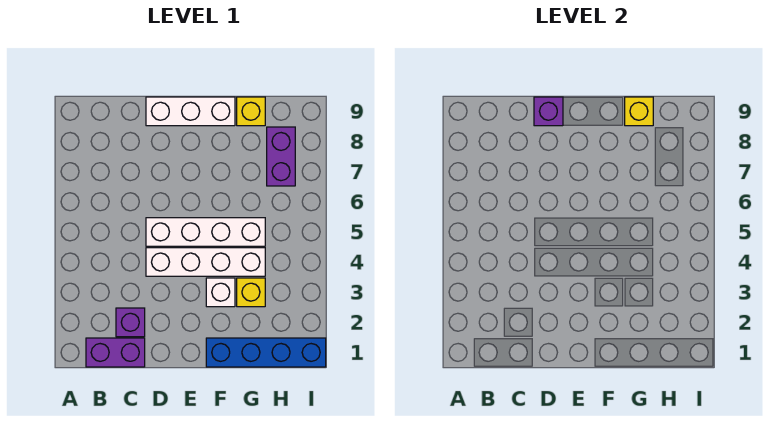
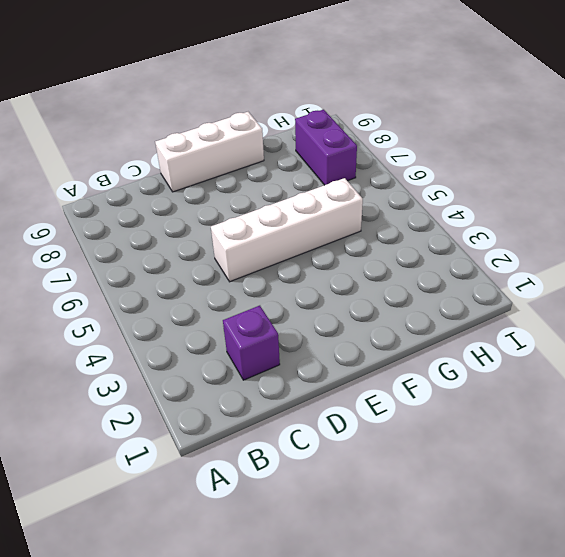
none -> purple brick B1:C1 level 1
none -> white brick D4:G4 level 1
none -> blue brick F1:I1 level 1

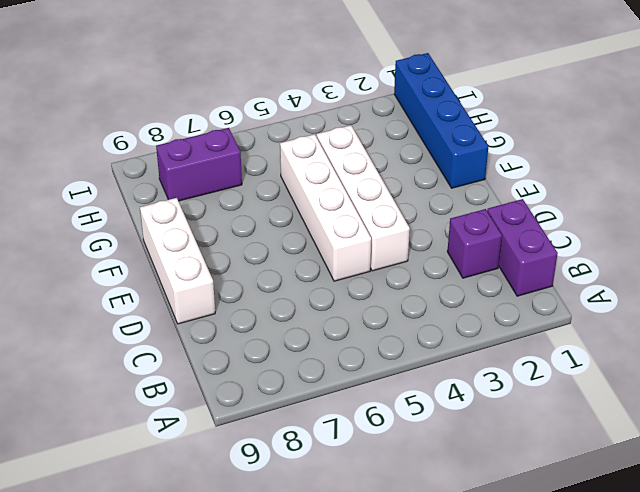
none -> white brick F3 level 1
none -> yellow brick G3 level 1
none -> yellow brick G9 level 1

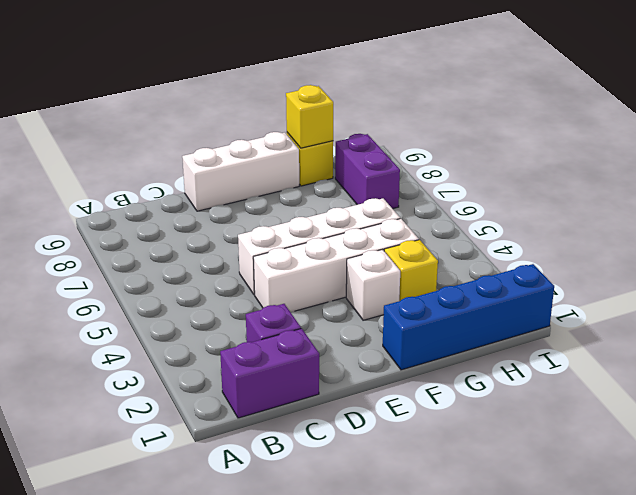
none -> purple brick D9 level 2

